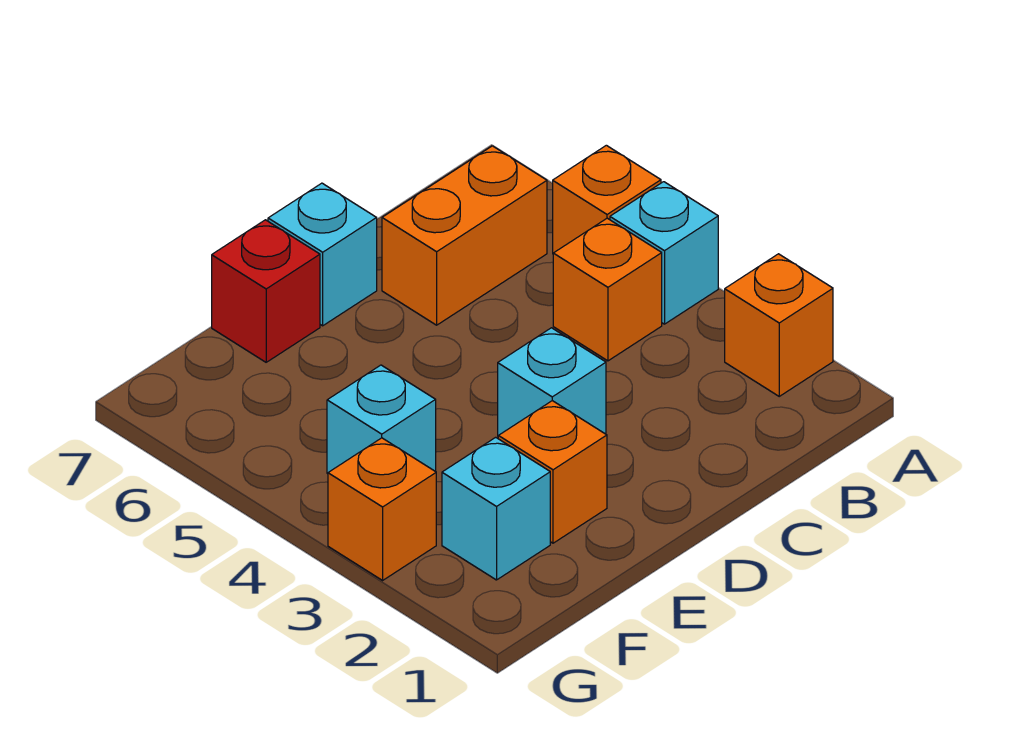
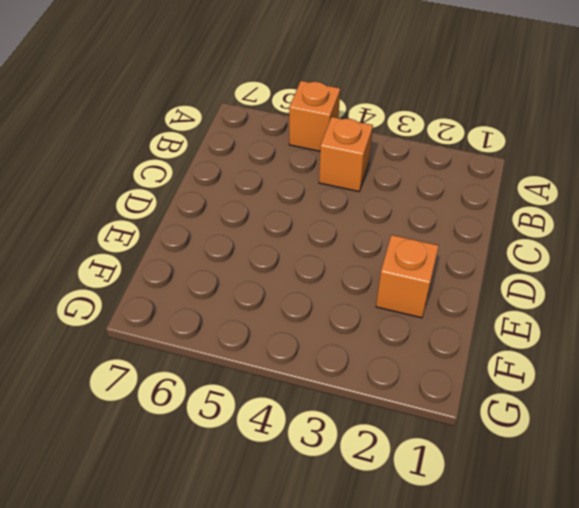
none -> orange brick A2 level 1
none -> cyan brick A4 level 1
none -> orange brick B6:C6 level 1

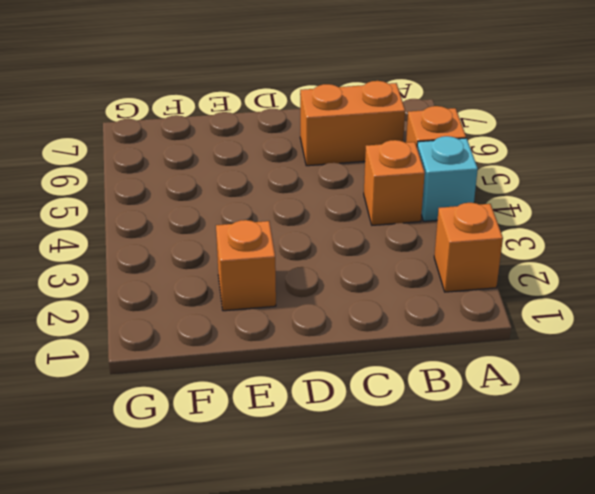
none -> cyan brick D3 level 1
none -> cyan brick D7 level 1
none -> red brick E7 level 1

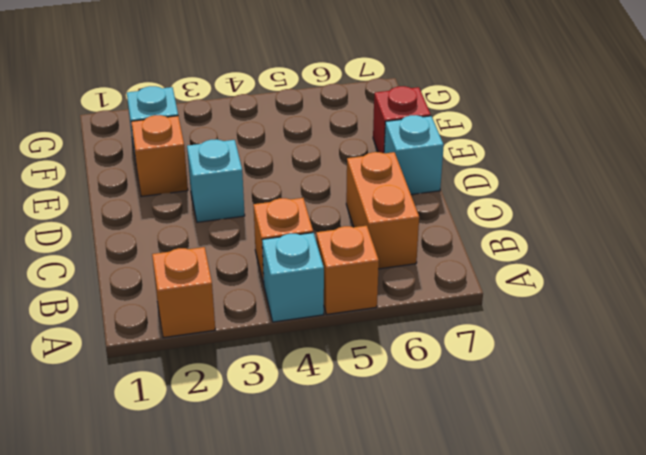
none -> cyan brick F4 level 1
none -> orange brick G3 level 1

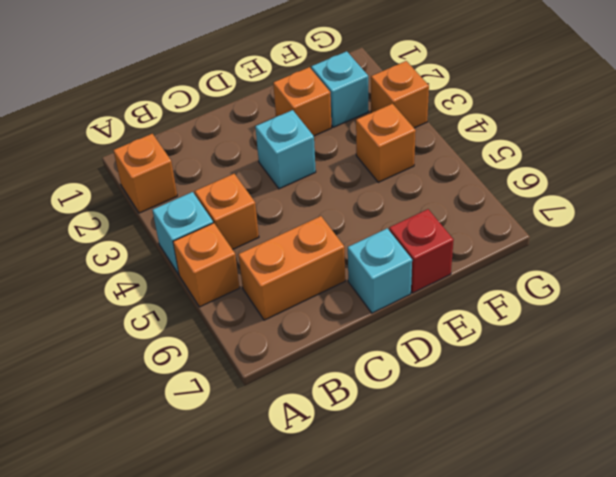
orange brick F4 level 1 -> cyan brick F4 level 1

